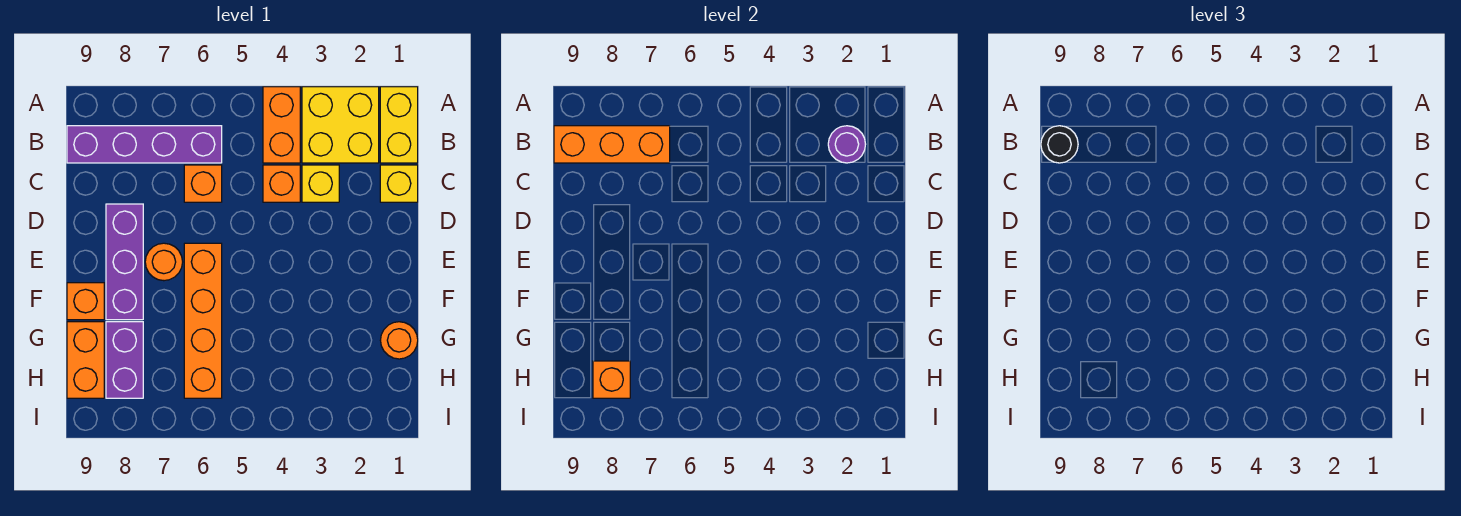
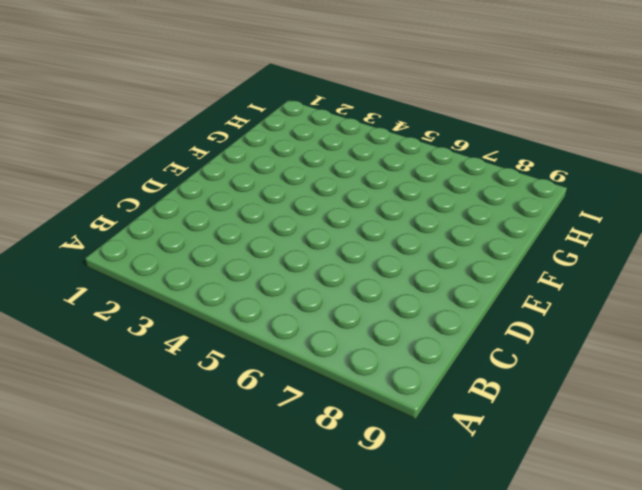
none -> yellow brick A1:B1 level 1
none -> yellow brick A2:B3 level 1
none -> orange brick A4:B4 level 1

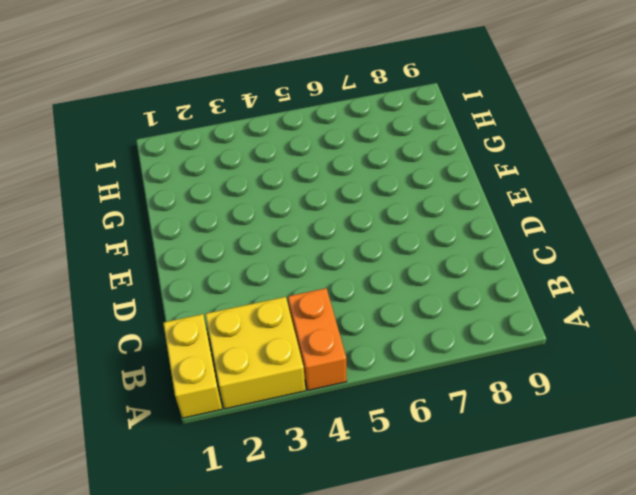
none -> purple brick B6:B9 level 1
none -> yellow brick C1 level 1
none -> yellow brick C3 level 1

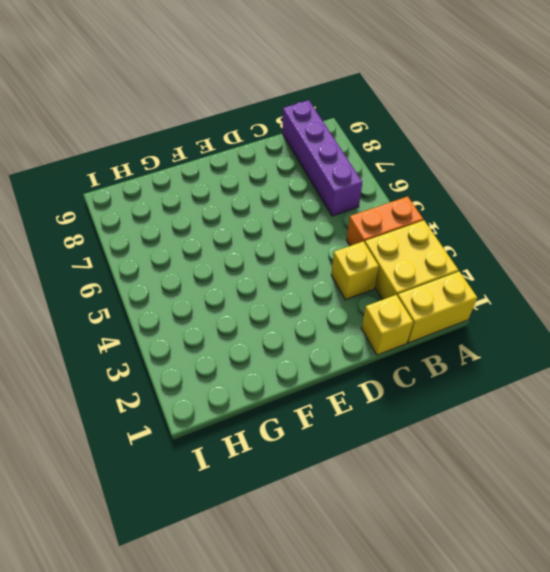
none -> orange brick C4 level 1
none -> orange brick C6 level 1
none -> purple brick D8:F8 level 1

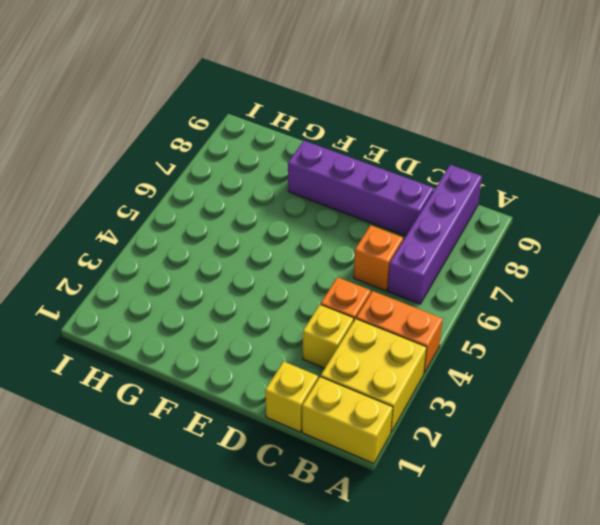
purple brick C8:F8 level 1 -> purple brick D8:F8 level 1
none -> orange brick E6:H6 level 1
none -> orange round brick E7 level 1
none -> orange brick F9 level 1

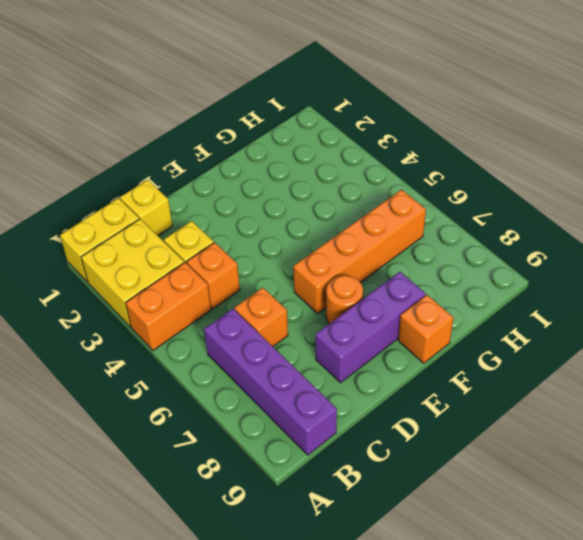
none -> orange round brick G1 level 1
none -> purple brick G8:H8 level 1
none -> orange brick G9:H9 level 1

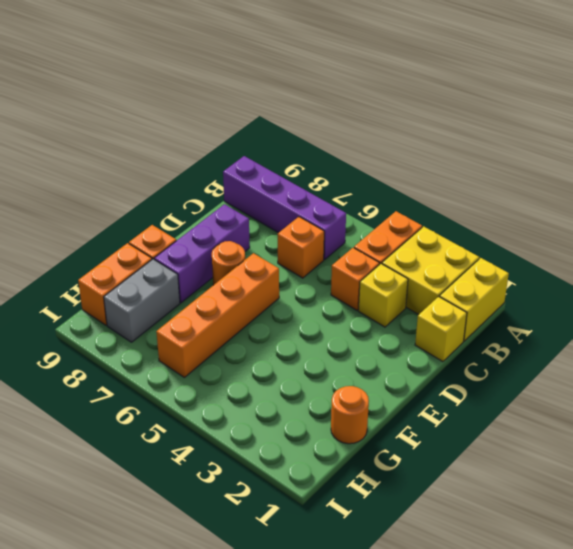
grey brick G8:H8 level 1 -> purple brick G8:H8 level 1
none -> purple round brick B2 level 2
none -> orange brick B7:B9 level 2
none -> orange brick H8 level 2

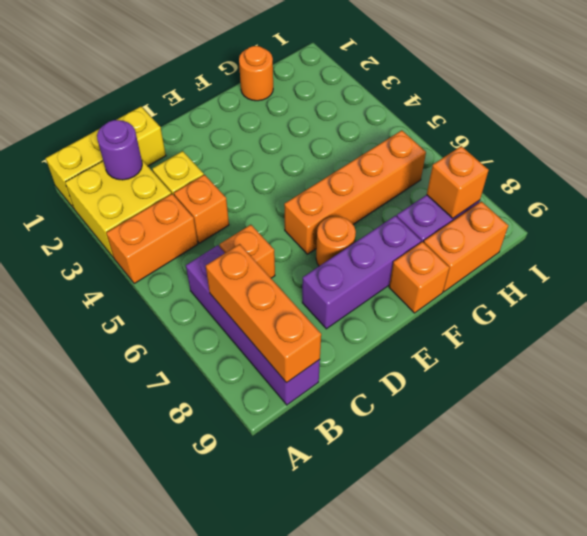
none -> black round brick B9 level 3

